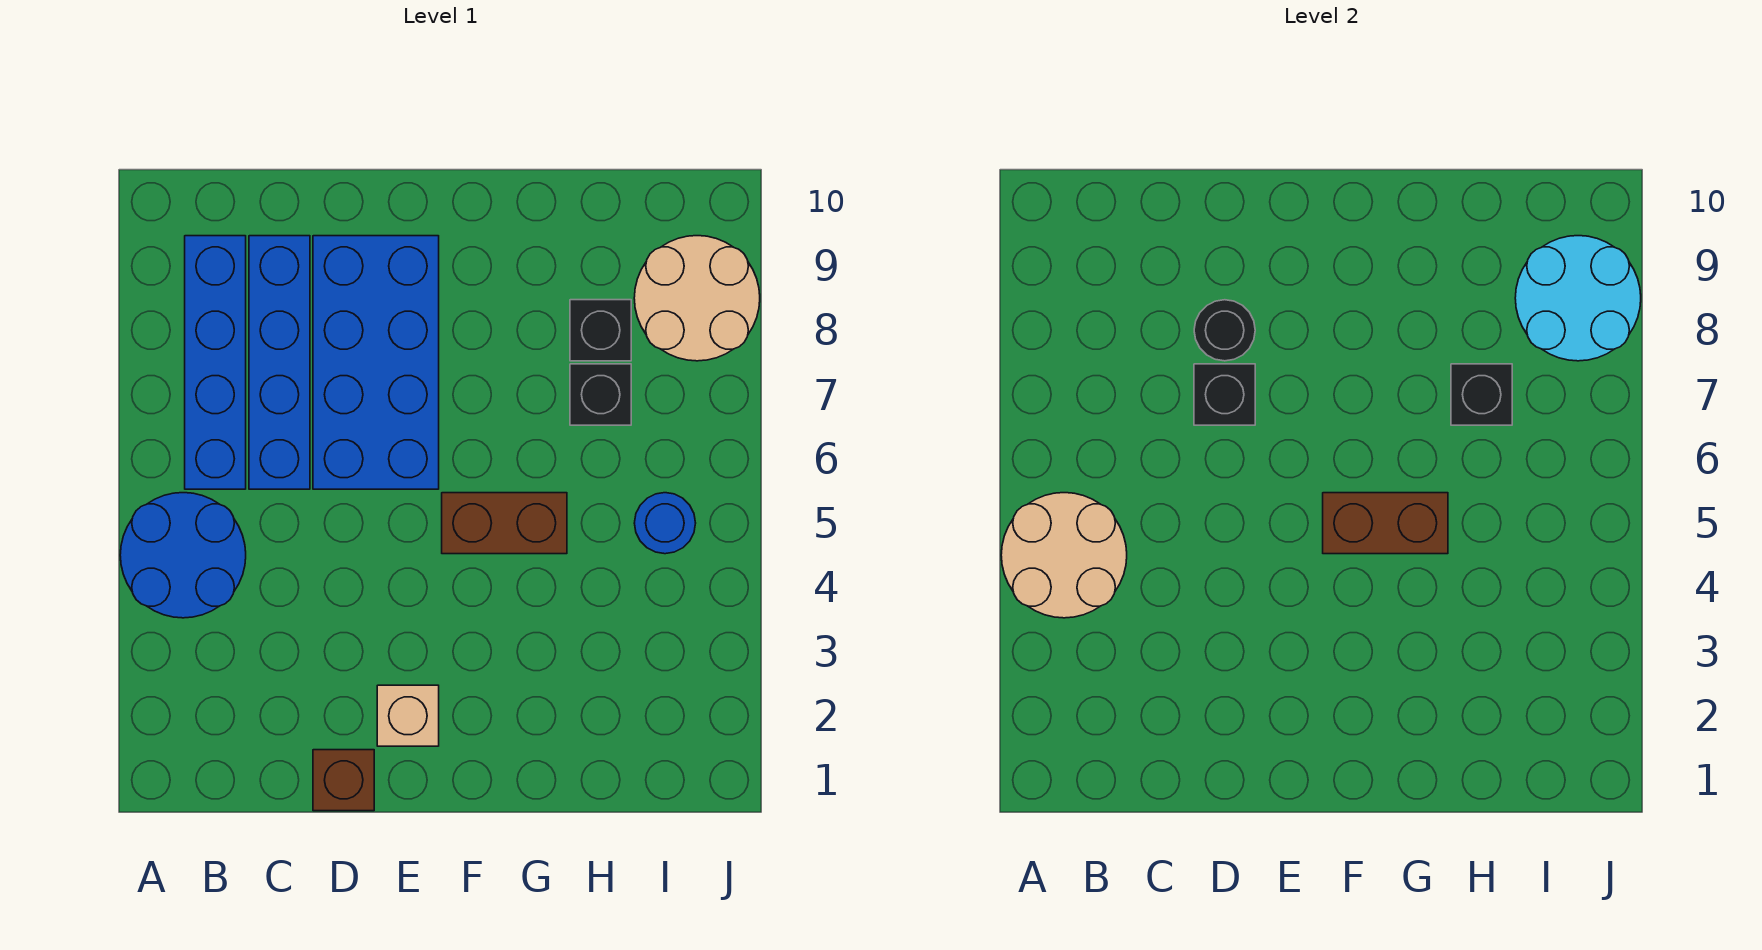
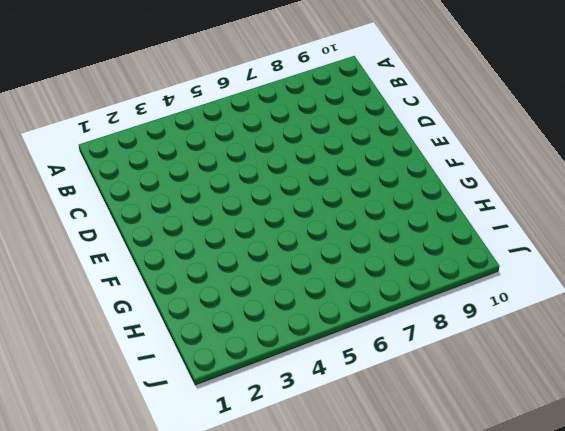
none -> blue round brick A4:B5 level 1
none -> blue brick B6:B9 level 1
none -> blue brick C6:C9 level 1

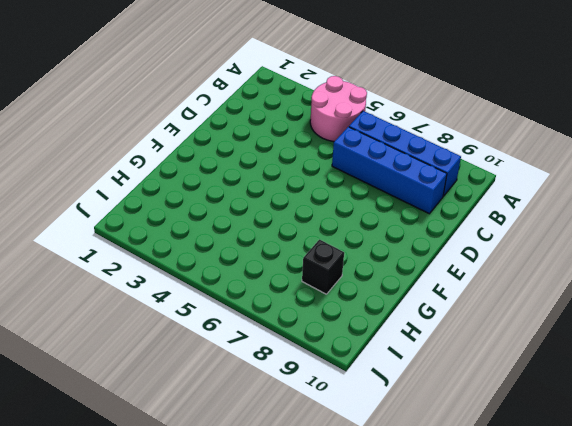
pink round brick A4:B5 level 1 -> blue round brick A4:B5 level 1
none -> brown brick D1 level 1
none -> blue brick D6:E9 level 1
none -> tan brick E2 level 1

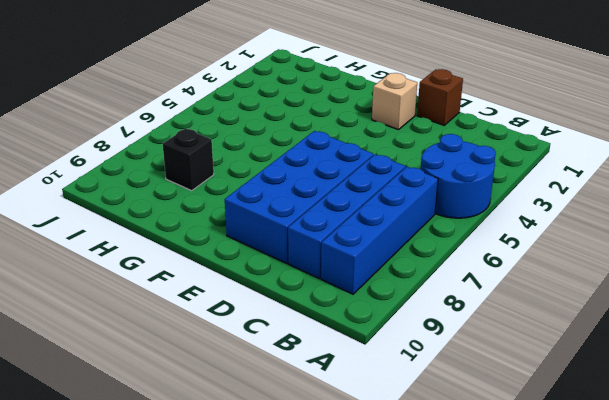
none -> brown brick F5:G5 level 1
none -> black brick H7 level 1
none -> blue round brick I5 level 1

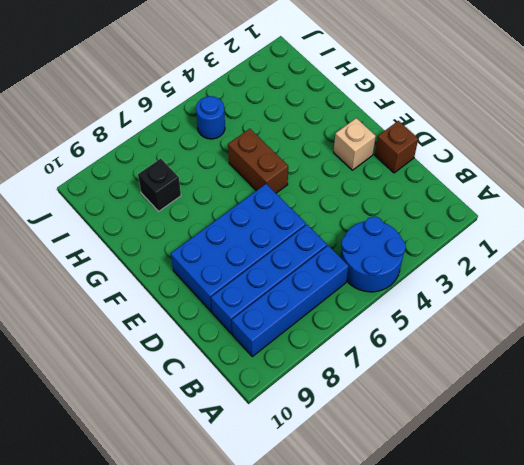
none -> black brick H7 level 1
none -> tan round brick I8:J9 level 1
none -> tan round brick A4:B5 level 2

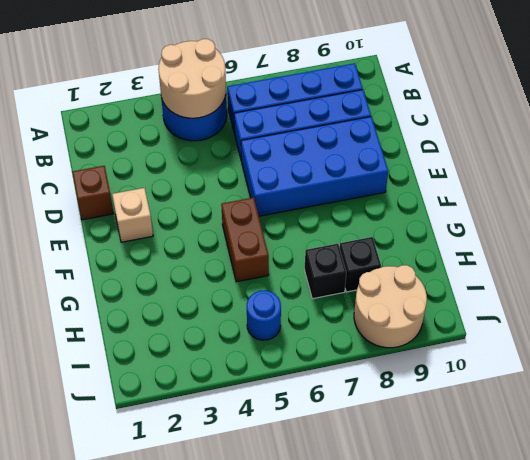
none -> black brick D7 level 2
none -> black round brick D8 level 2
none -> brown brick F5:G5 level 2

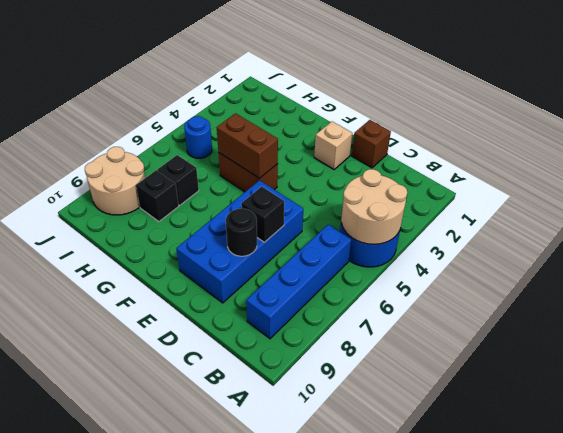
none -> blue brick C6:C9 level 1
none -> black brick H7 level 2
none -> cyan round brick I8:J9 level 2

